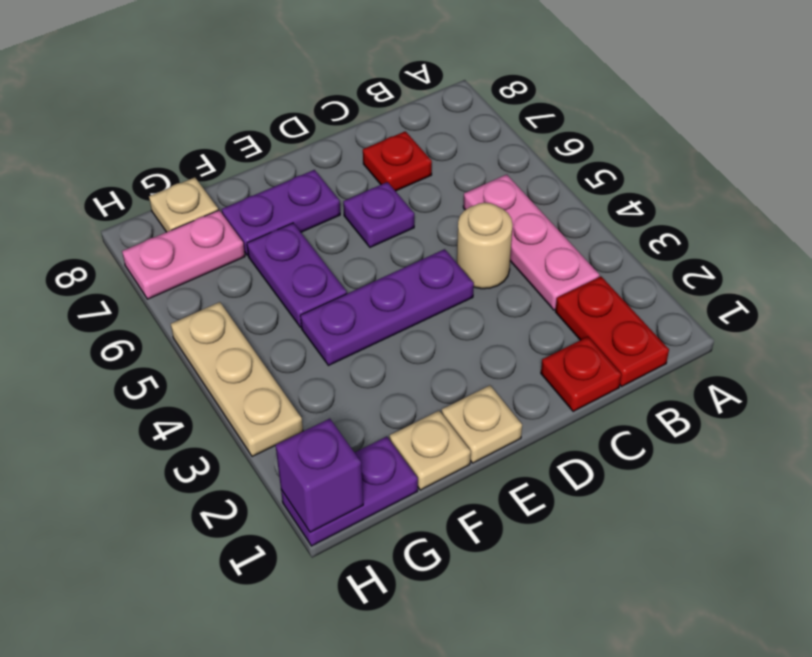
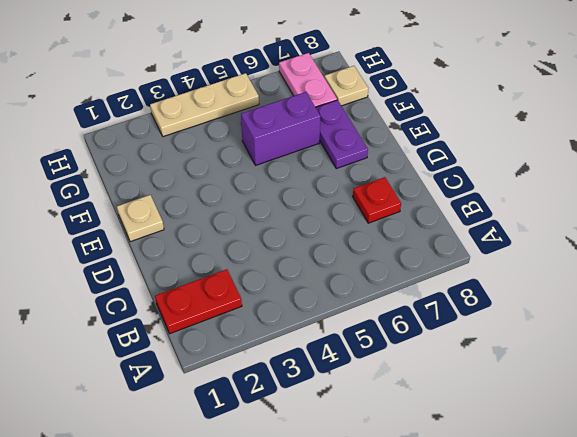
purple brick F5:F6 level 1 -> purple plate F5:F6 level 1
none -> pink plate B3:B5 level 1
none -> red plate C1 level 1
none -> tan round brick C4 level 1

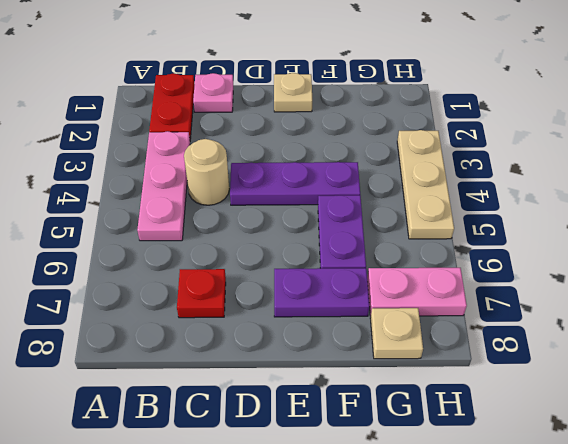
pink plate C1 level 1 -> red plate C1 level 1
none -> purple plate D6 level 1
none -> tan plate F1 level 1
none -> purple plate G1:H1 level 1

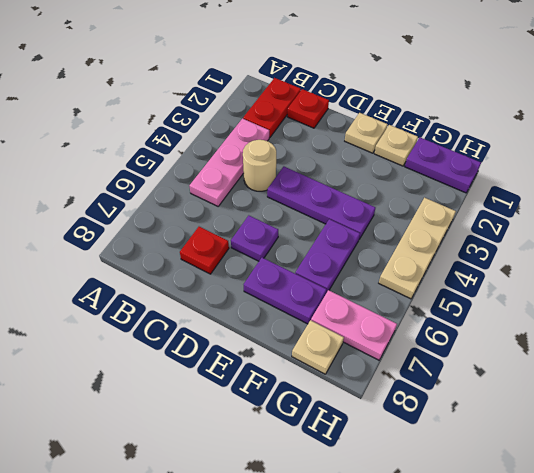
none -> purple brick H1 level 2

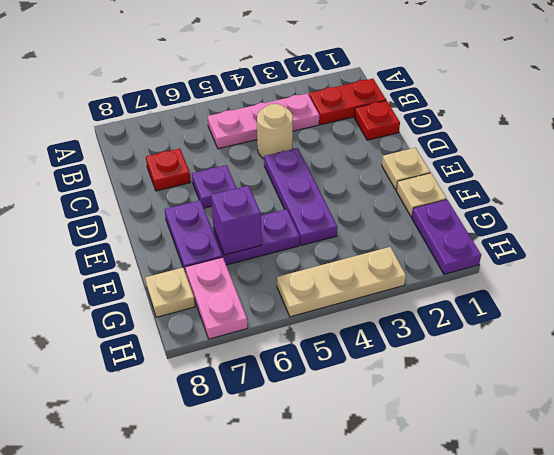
purple brick F6 level 2 -> purple brick H1 level 2

